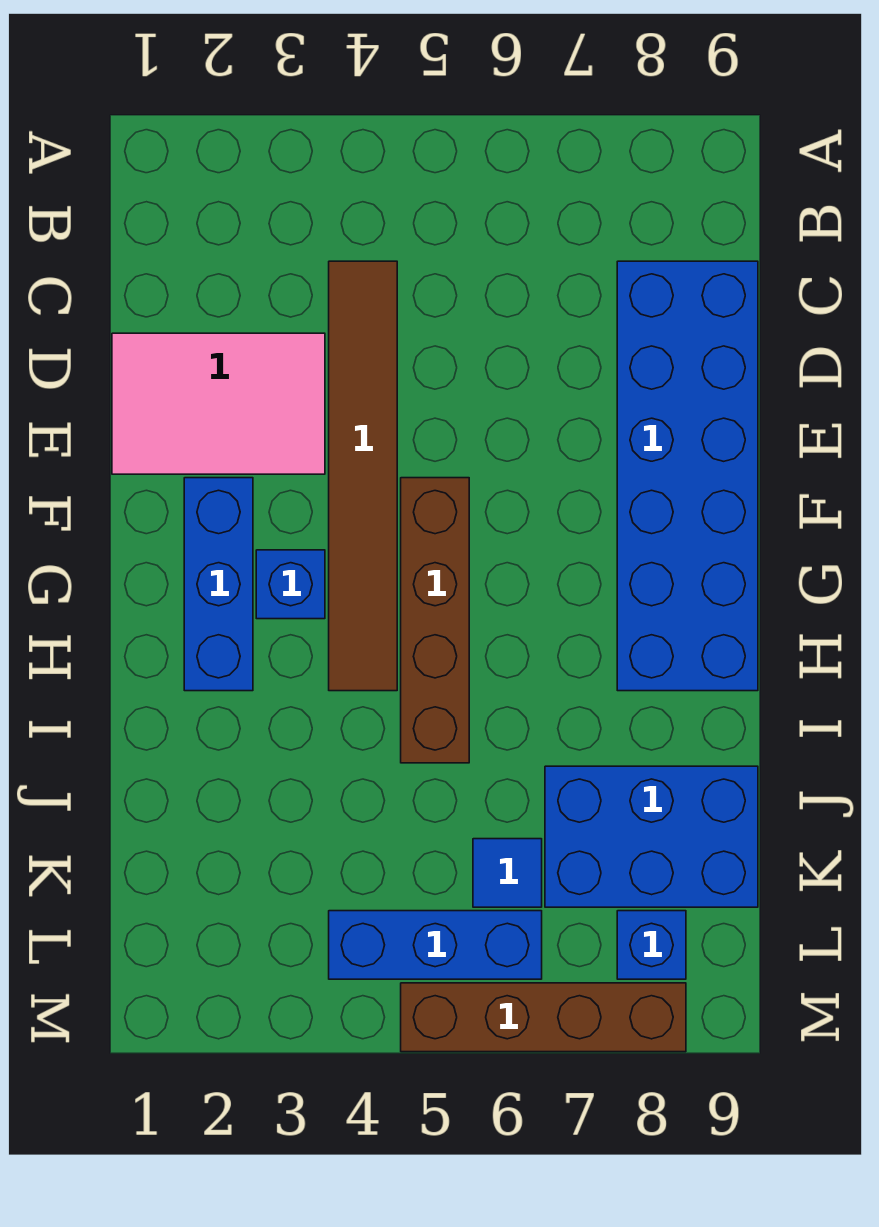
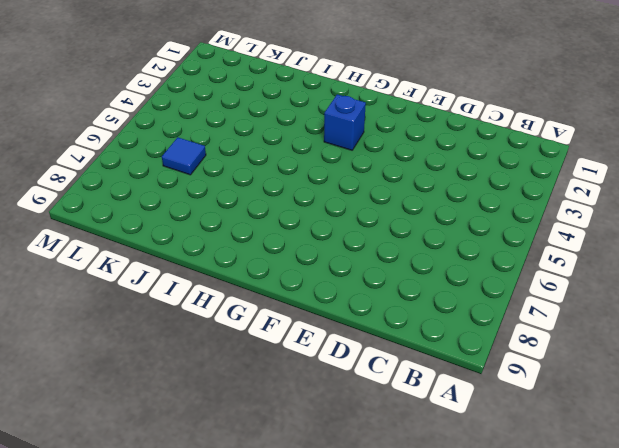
none -> brown tile C4:H4 level 1
none -> blue brick C8:H9 level 1

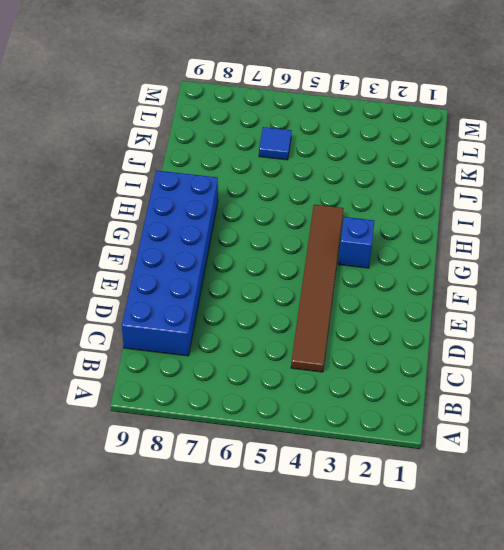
none -> pink tile D1:E3 level 1
none -> blue brick F2:H2 level 1

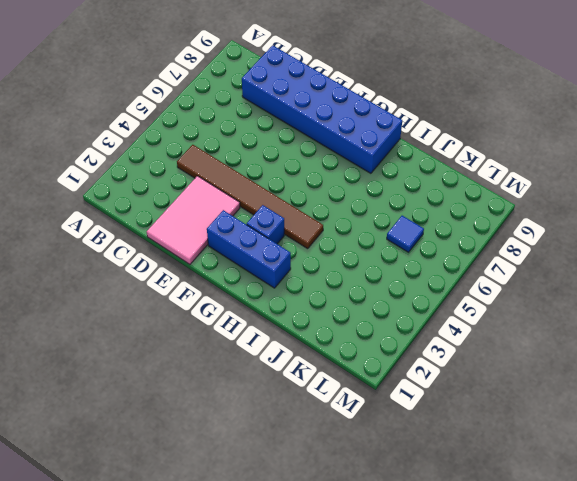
none -> brown brick F5:I5 level 1
none -> blue brick J7:K9 level 1

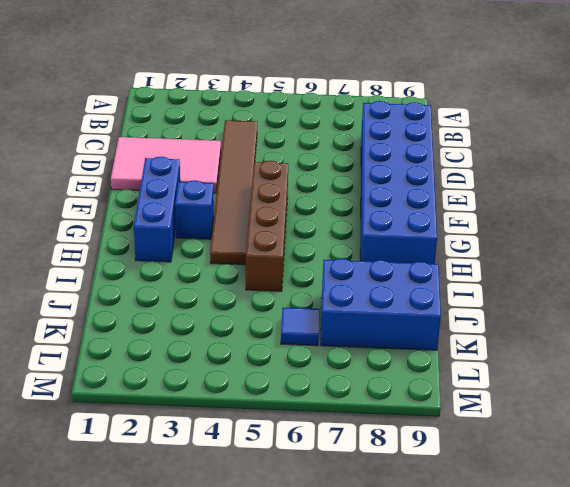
none -> blue brick L4:L6 level 1
none -> blue brick L8 level 1

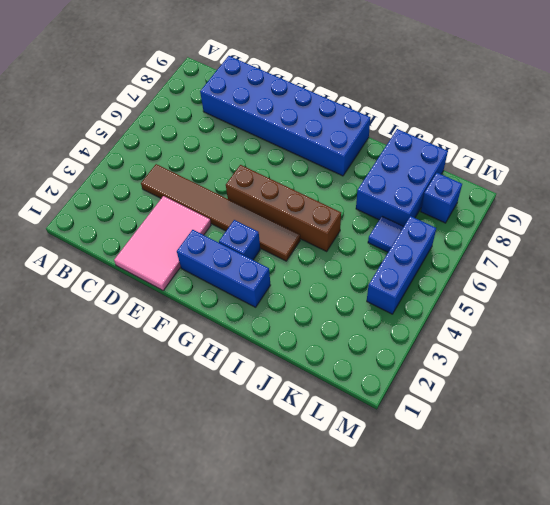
none -> brown brick M5:M8 level 1

